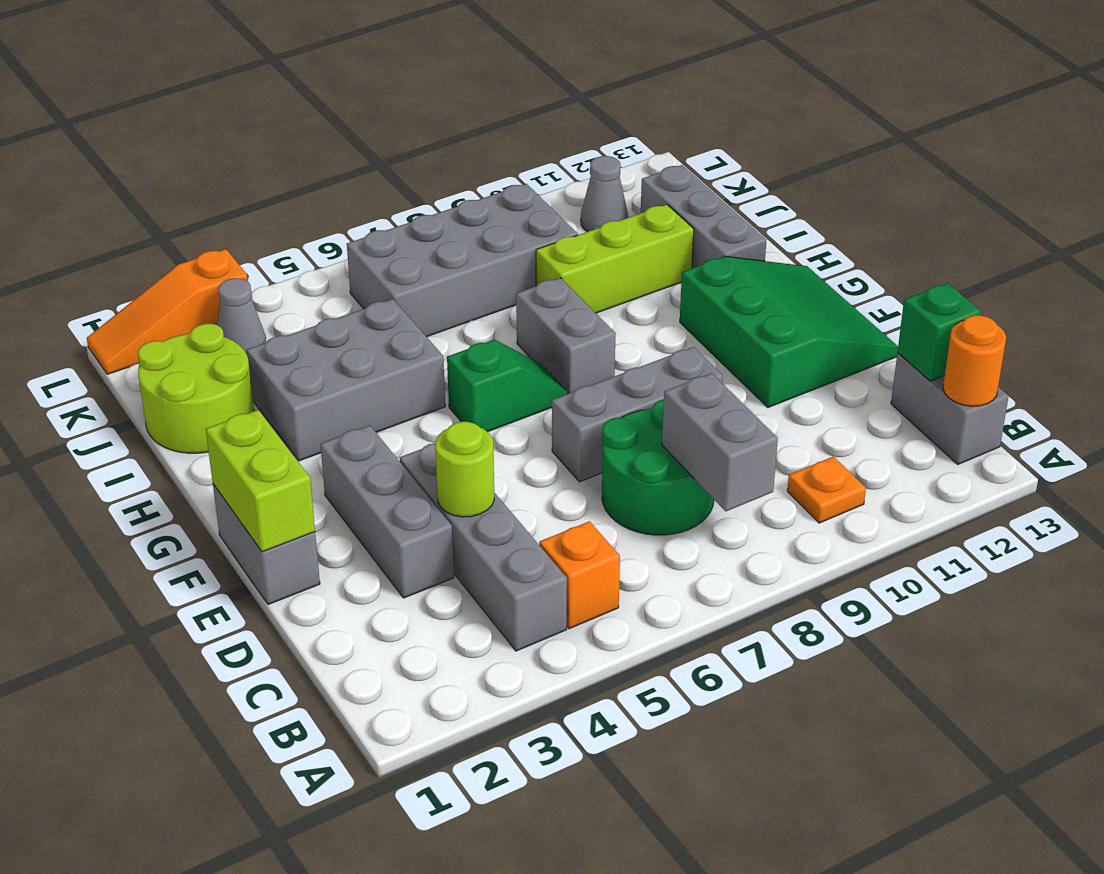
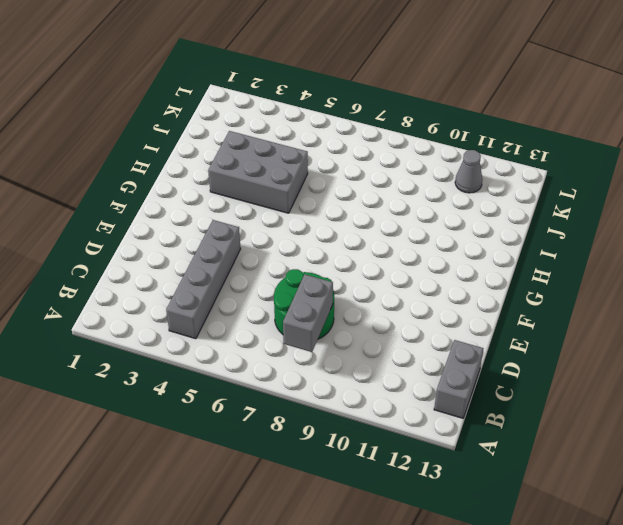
none -> orange brick B5 level 1
none -> orange plate B10 level 1
none -> grey brick D3:F3 level 1

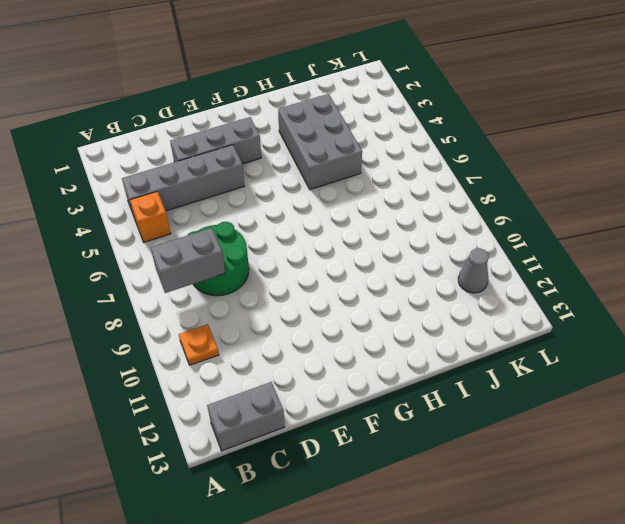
none -> grey brick E1:F1 level 1
none -> grey brick E7:E9 level 1
none -> green slope E11:G13 level 1 top 11

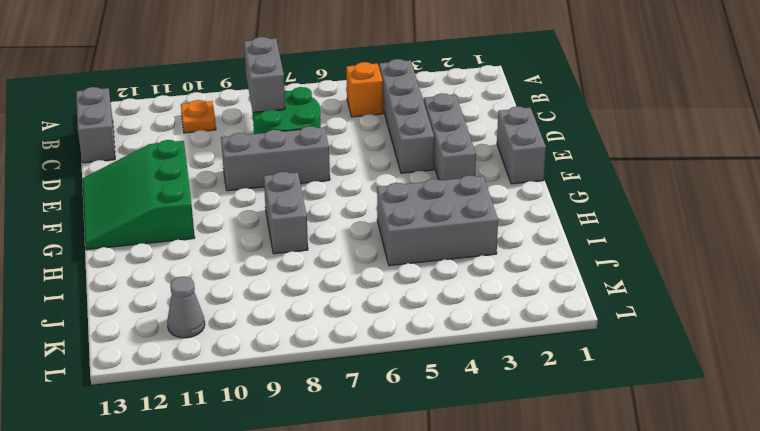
none -> green slope G6:G7 level 1 top 6
none -> grey brick H12:J12 level 1
none -> lime round brick I1:J2 level 1

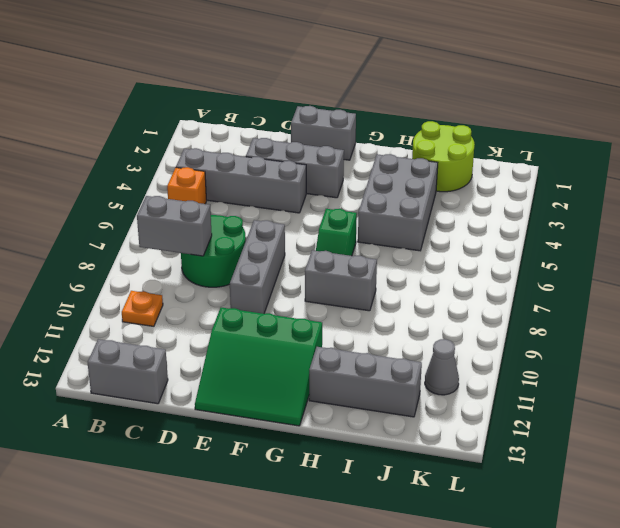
none -> lime brick I9:I11 level 1
none -> grey brick J6:K9 level 1
none -> grey cone K3 level 1

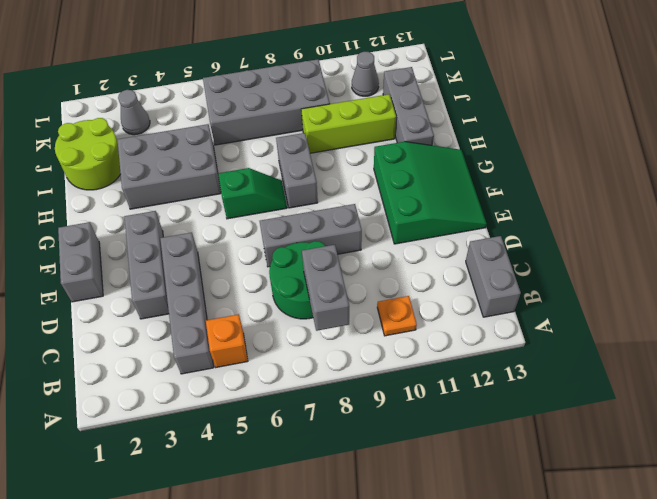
none -> orange slope L1:L3 level 1 top 3
none -> orange round brick B13 level 2
none -> green brick C13 level 2

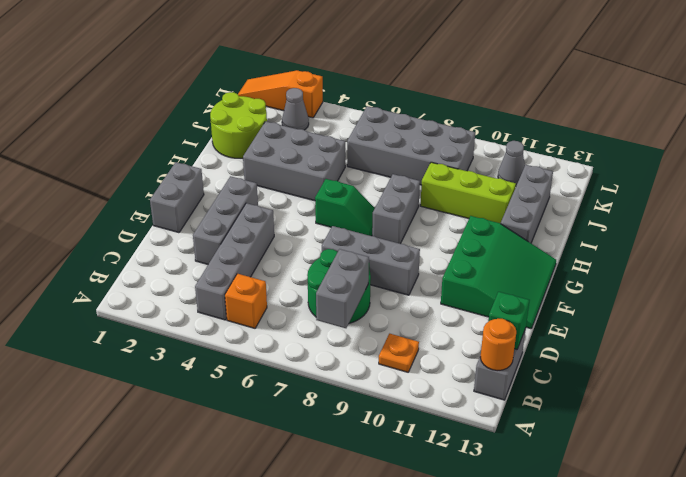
none -> lime round brick D4 level 2
none -> lime brick E1:F1 level 2

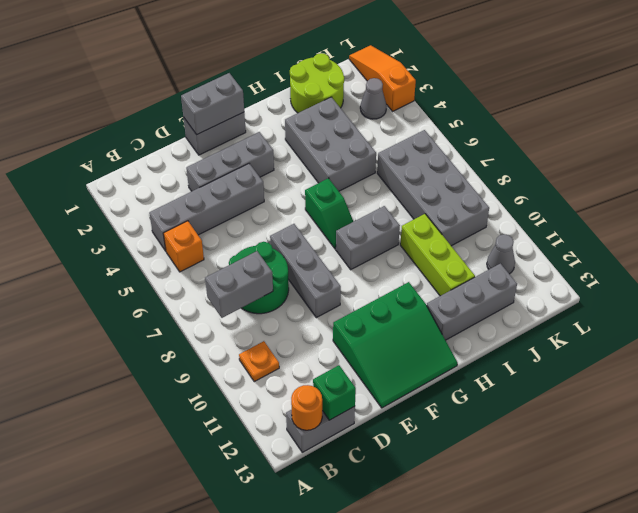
grey brick E1:F1 level 2 -> lime brick E1:F1 level 2
none -> lime round brick D4 level 2

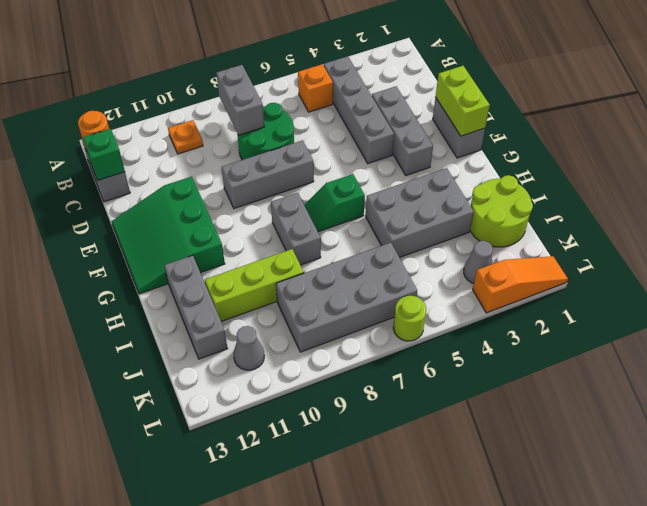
lime round brick L6 level 1 -> lime round brick D4 level 2

